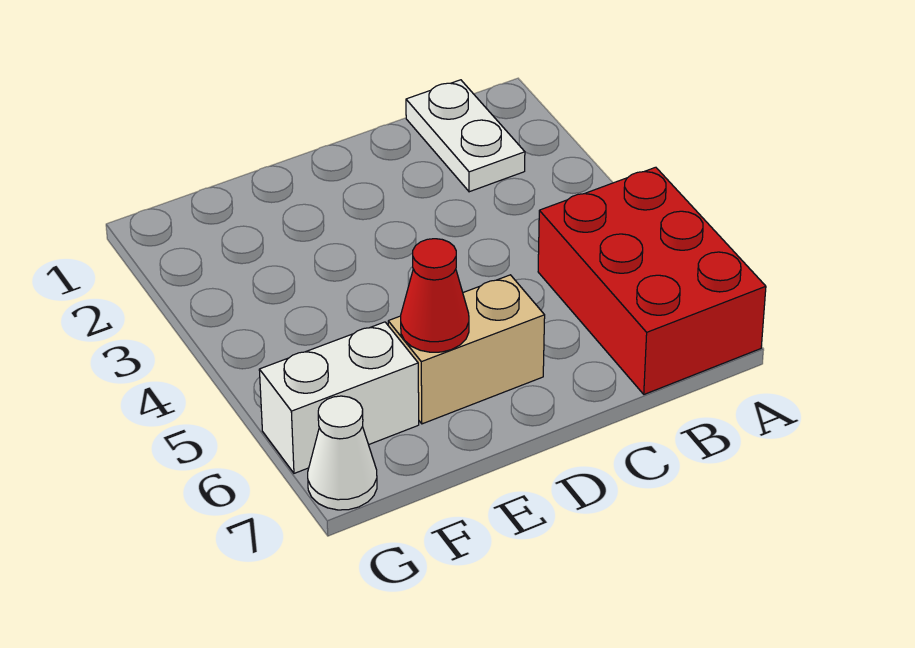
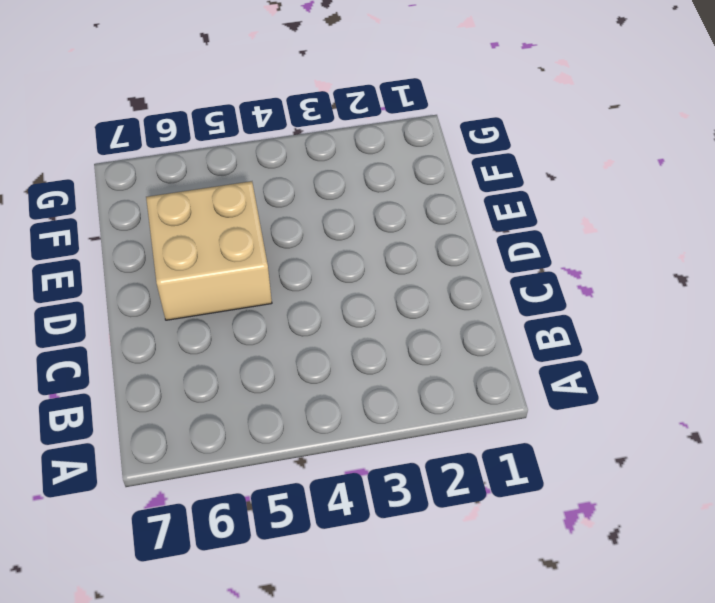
tan brick D5:E6 level 1 -> tan brick D6:E6 level 1
none -> red brick A5:B7 level 1
none -> white plate B1:B2 level 1

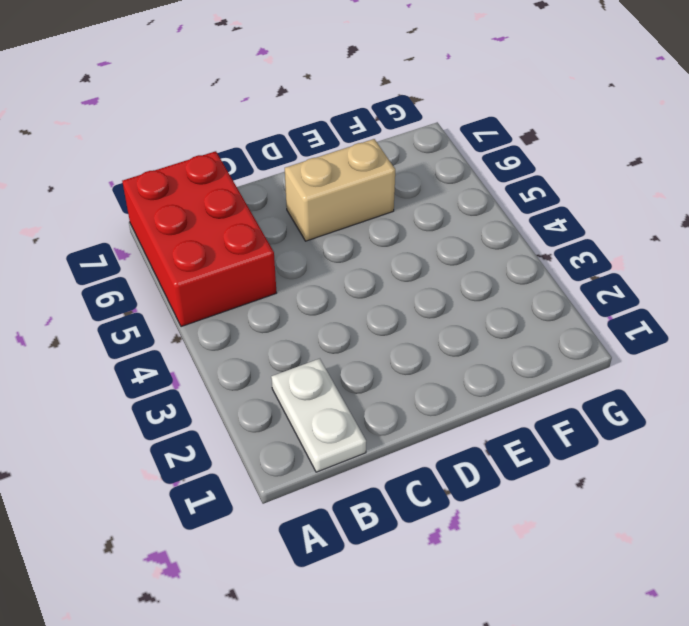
none -> white brick F6:G6 level 1
none -> white cone G7 level 1

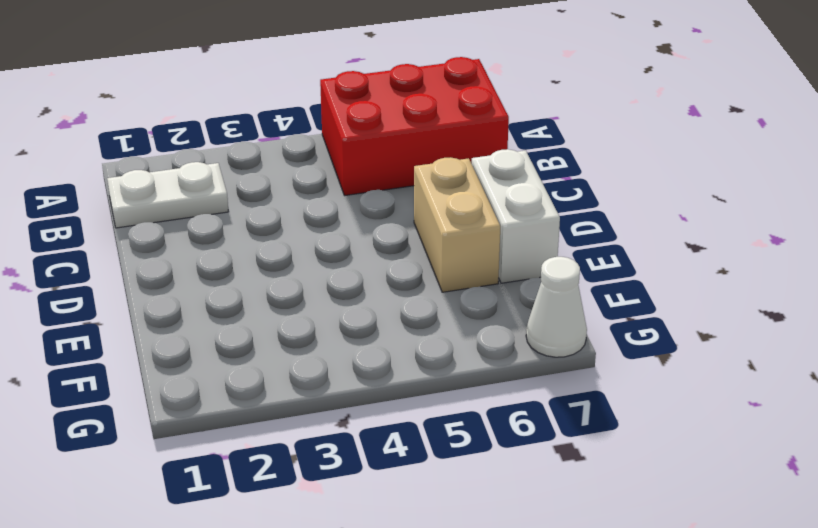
white brick D7:E7 level 1 -> white brick F6:G6 level 1
none -> red cone E6 level 2

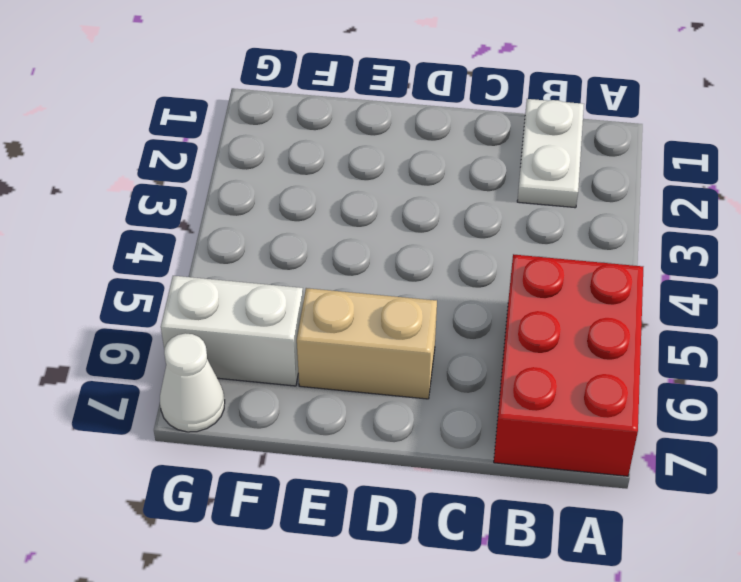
none -> red cone E6 level 2

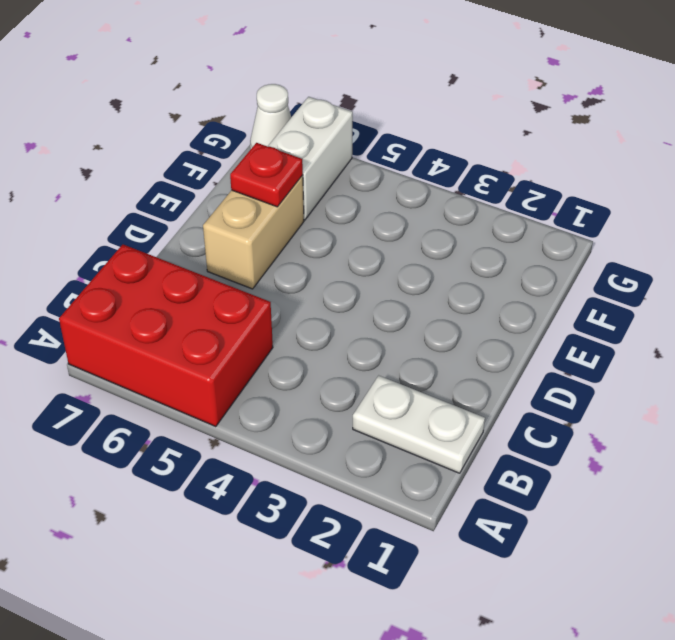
red plate E6 level 2 -> red cone E6 level 2

